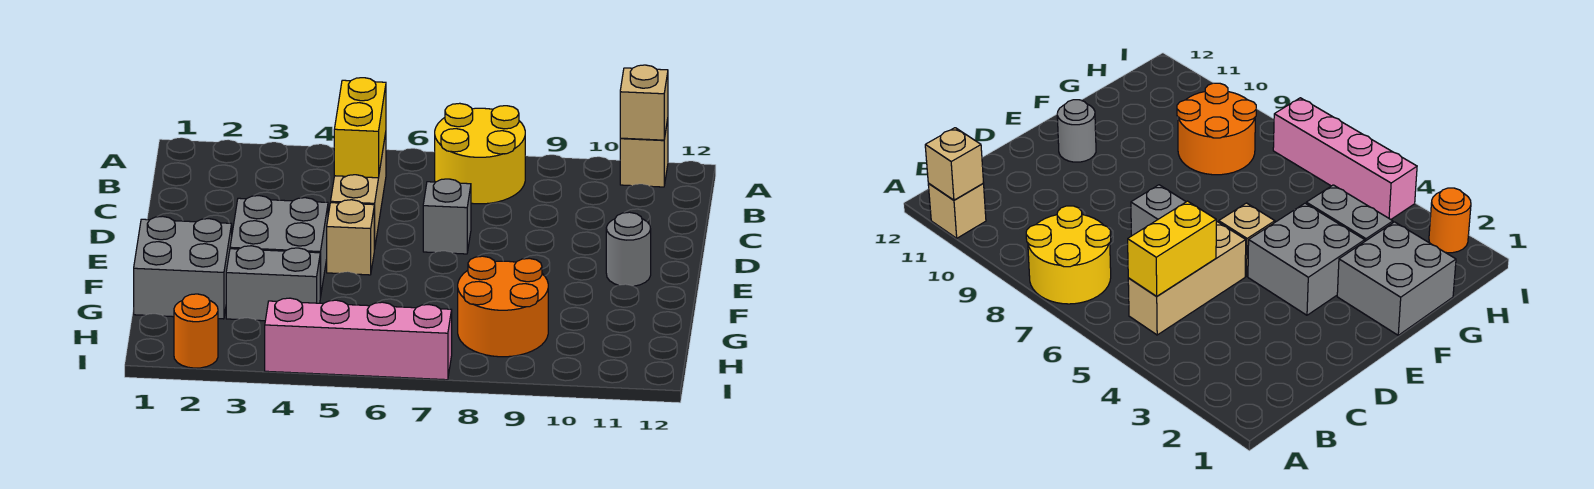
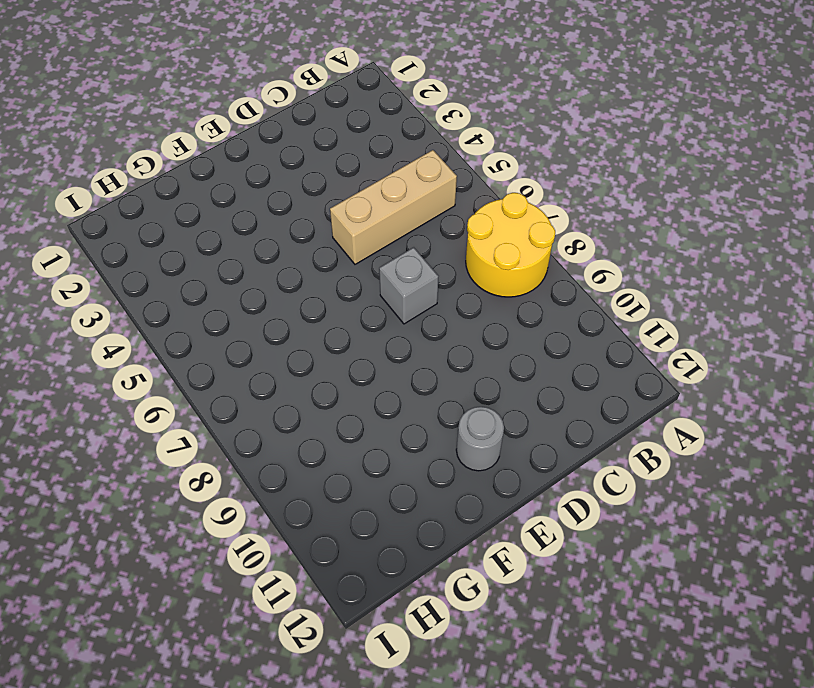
none -> tan brick A11 level 1
none -> grey brick E3:F4 level 1
none -> tan brick E5 level 1

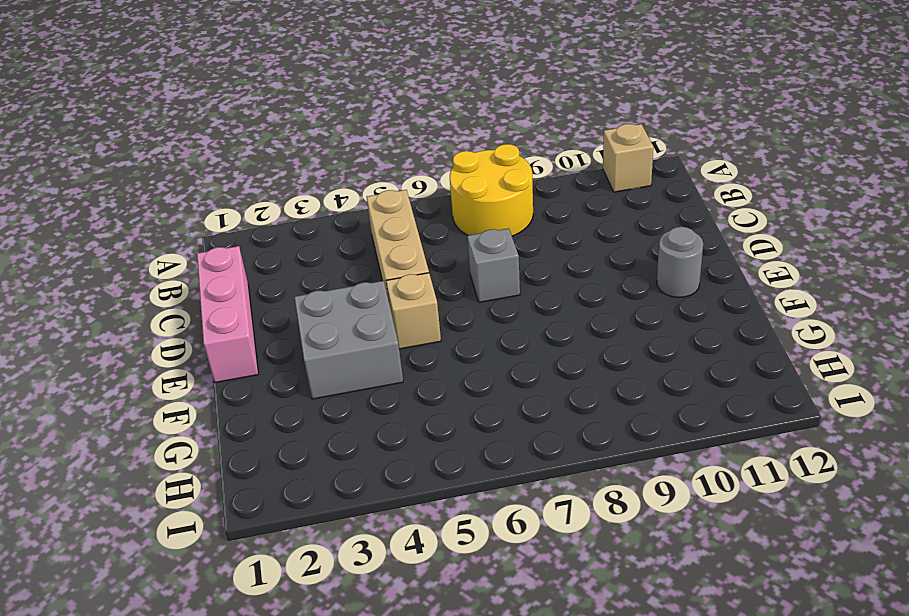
pink brick C1:E1 level 1 -> none
none -> grey brick F1:G2 level 1
none -> grey brick G3:G4 level 1
none -> orange round brick G8:H9 level 1

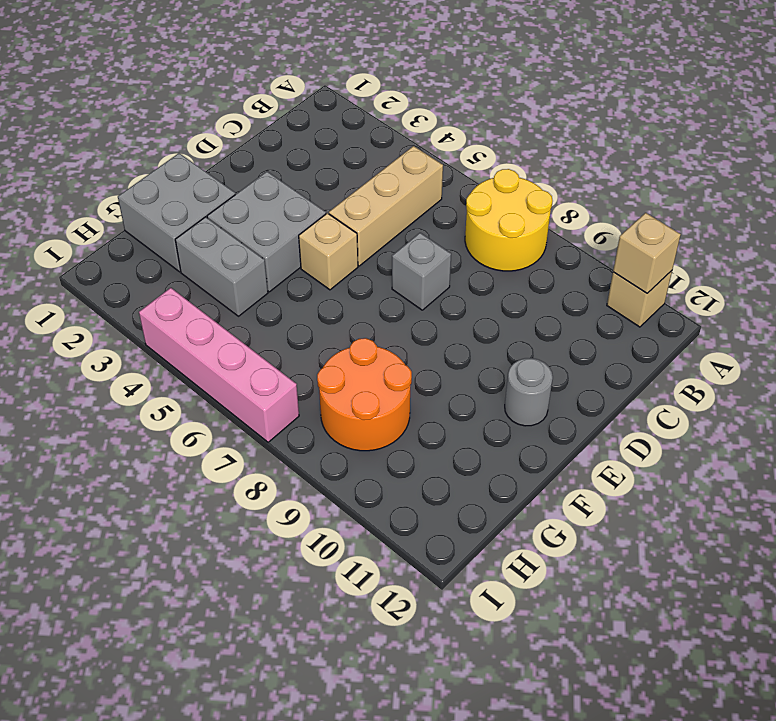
none -> orange round brick I2 level 1
none -> yellow brick B5:C5 level 2

